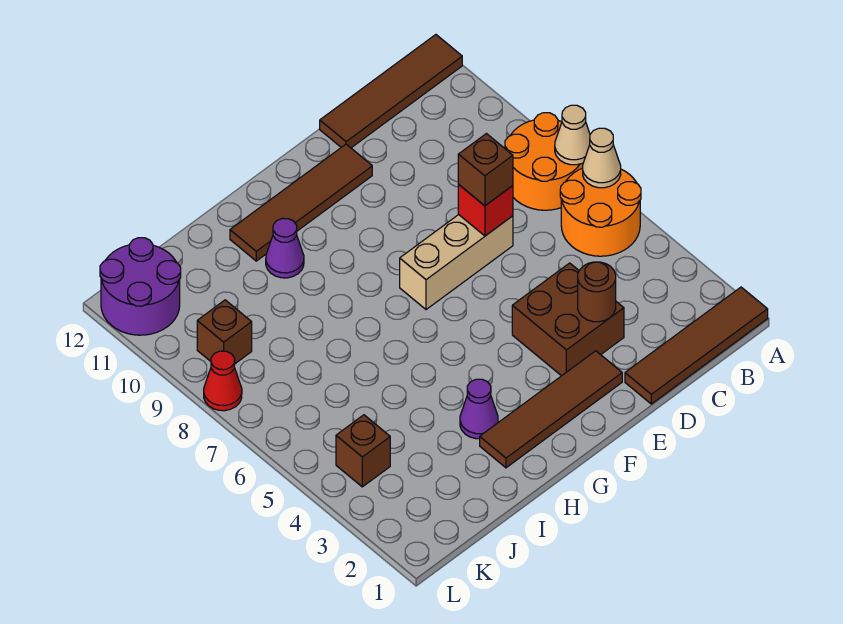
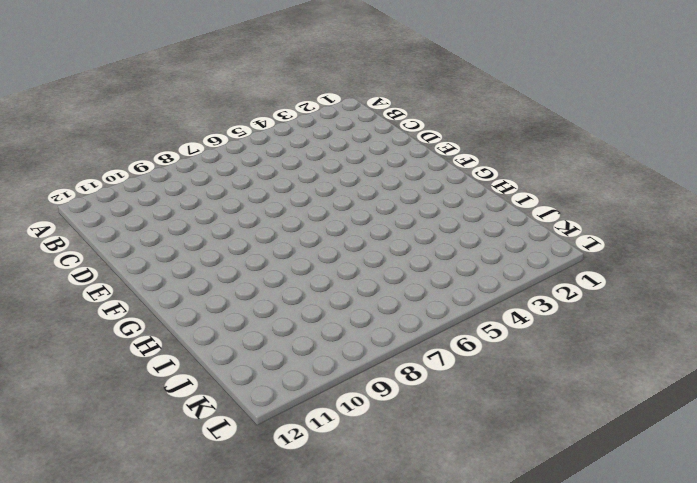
none -> brown tile A1:D1 level 1
none -> orange round brick A5:B6 level 1
none -> orange round brick A7:B8 level 1

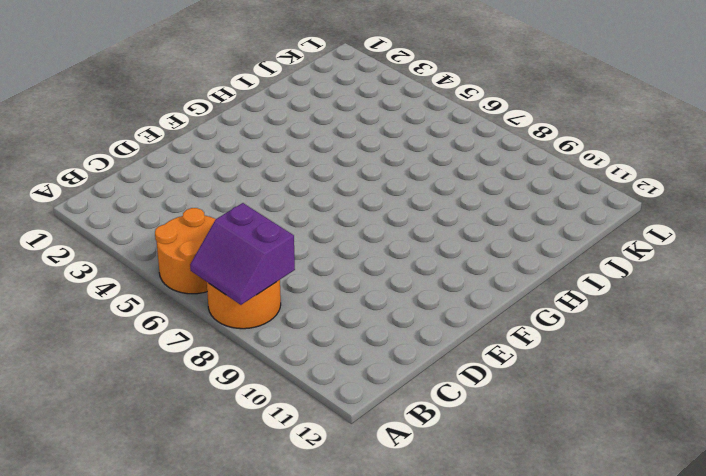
purple slope A7:B8 level 2 top B -> tan cone A7 level 2
none -> brown tile A1:D1 level 1
none -> brown tile A12:D12 level 1
none -> brown brick D3:E4 level 1

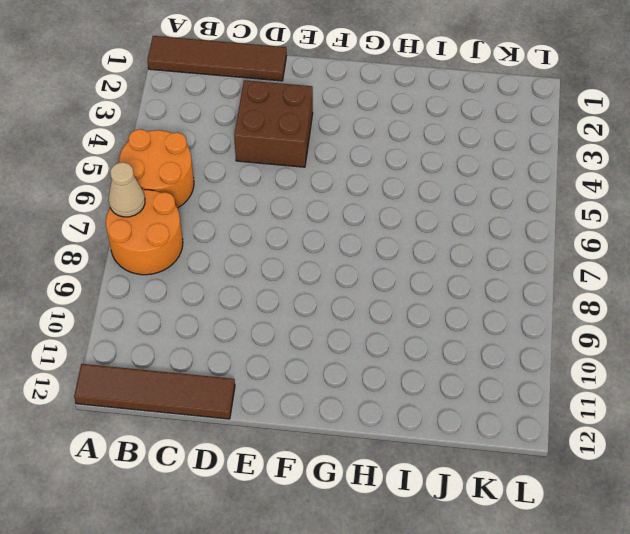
none -> tan brick D7:F7 level 1
none -> brown tile E2:H2 level 1
none -> brown tile E11:H11 level 1

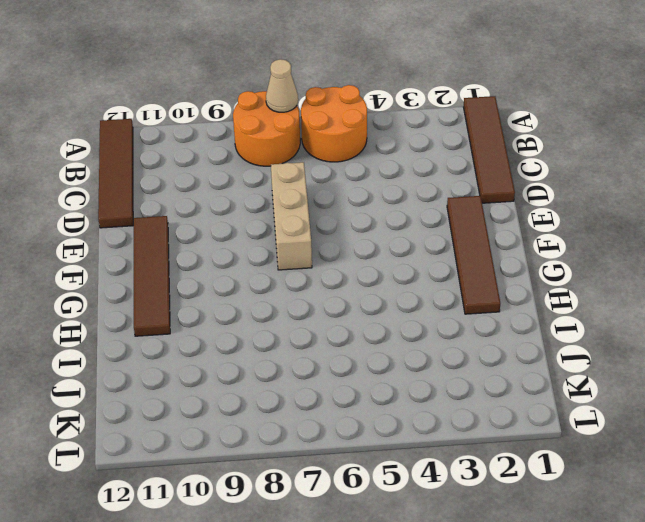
none -> brown brick D3:E4 level 1
none -> purple cone H3 level 1
none -> purple cone H10 level 1

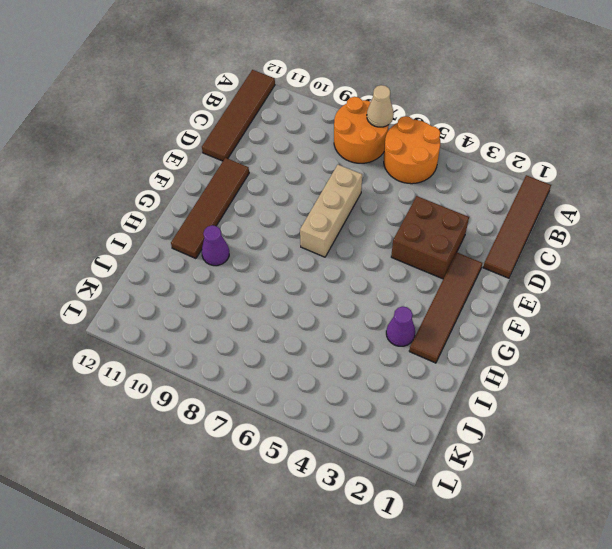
none -> brown brick K4 level 1
none -> brown brick K9 level 1
none -> purple round brick K11:L12 level 1

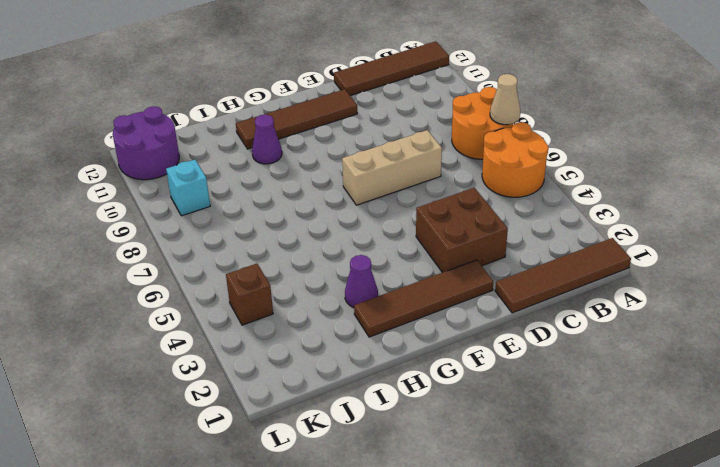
cyan brick K9 level 1 -> brown brick K9 level 1
none -> red cone L8 level 1
none -> tan cone A6 level 2
none -> brown round brick D3 level 2

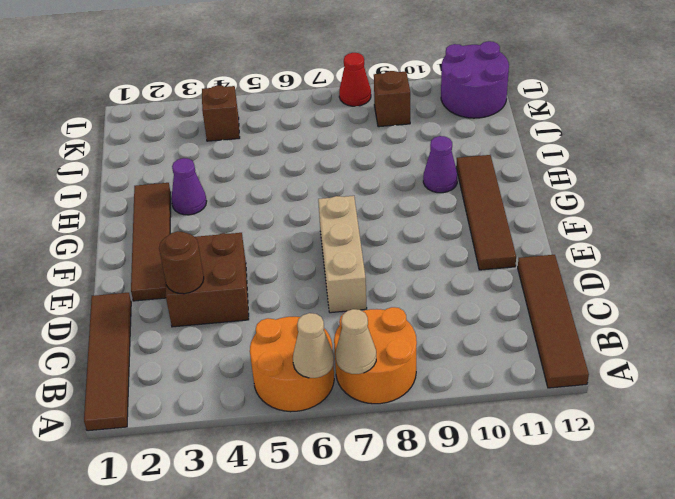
none -> red brick D7 level 2
none -> brown brick D7 level 3

